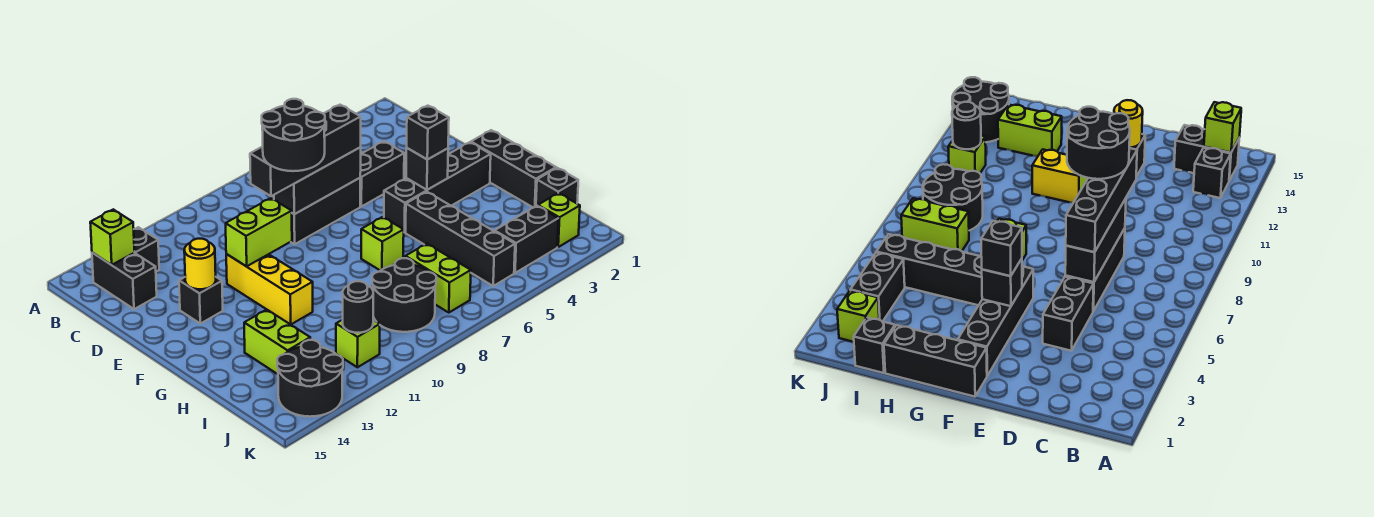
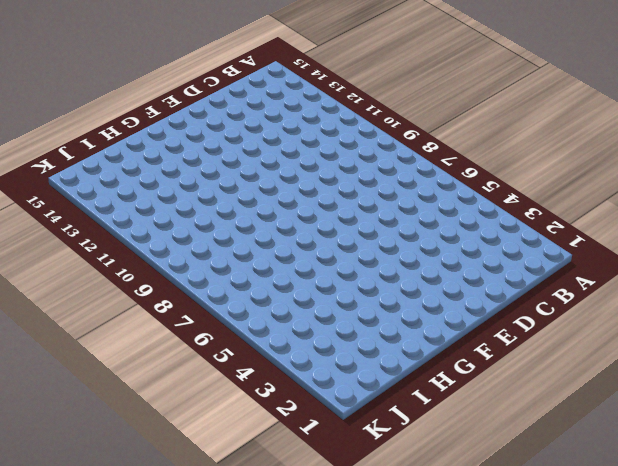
none -> black brick B13 level 1
none -> black brick B14:C14 level 1
none -> black brick D4:D5 level 1

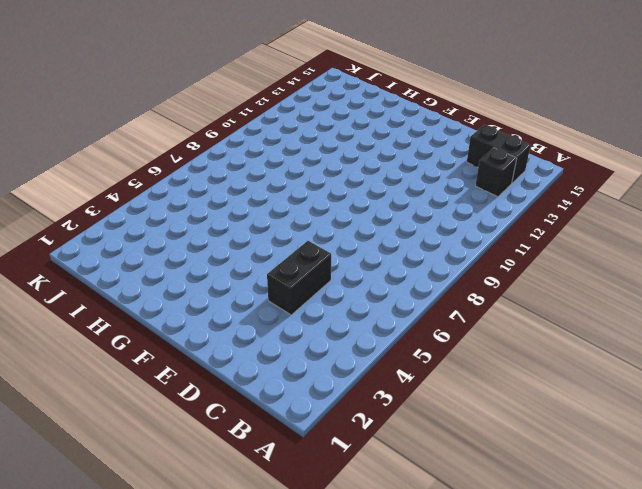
none -> black brick D6:D8 level 1
none -> yellow brick E11:G11 level 1
none -> black brick E13 level 1

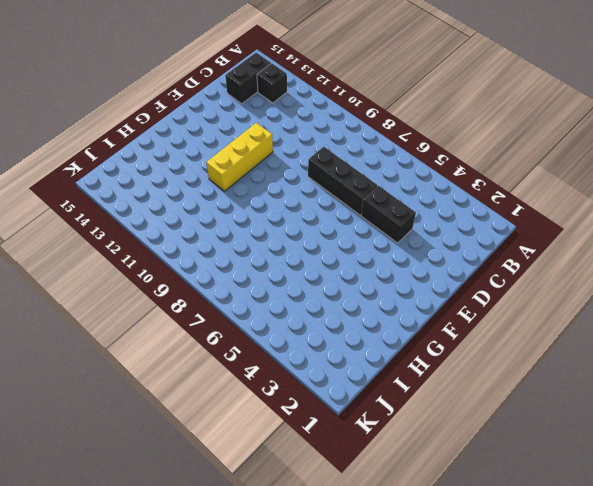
none -> black brick E13 level 1
none -> black brick F1:H1 level 1
none -> black brick F2:F5 level 1

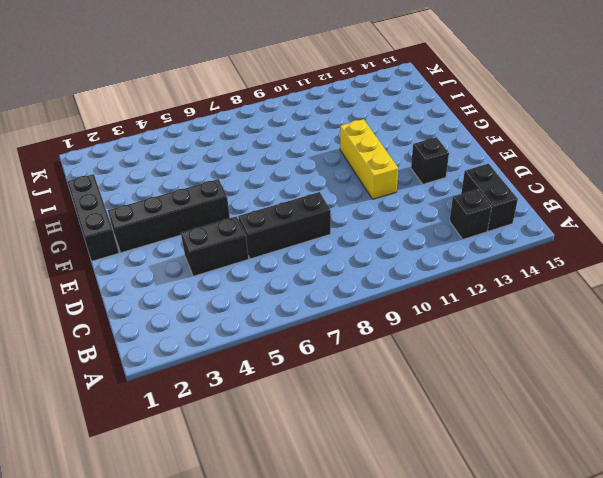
none -> black brick G5:J5 level 1
none -> lime brick G7 level 1
none -> lime brick H13:I13 level 1

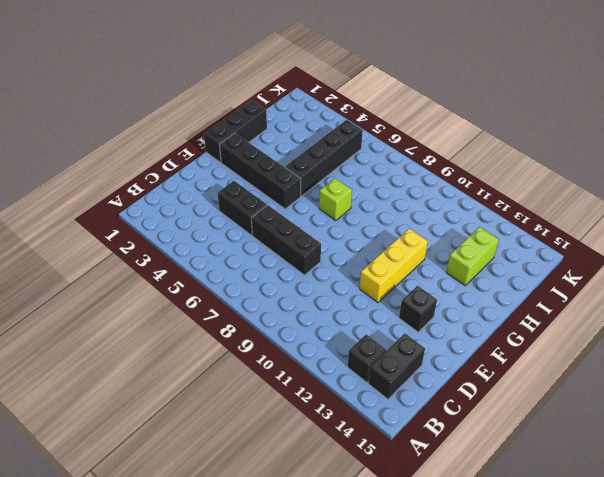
none -> black brick I1 level 1
none -> lime brick I7:J7 level 1
none -> black round brick I8:J9 level 1

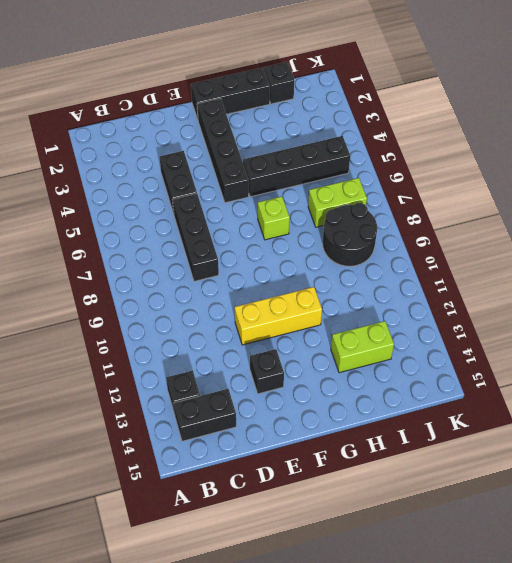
none -> lime brick J2 level 1
none -> black brick J3:J4 level 1
none -> lime brick J11 level 1

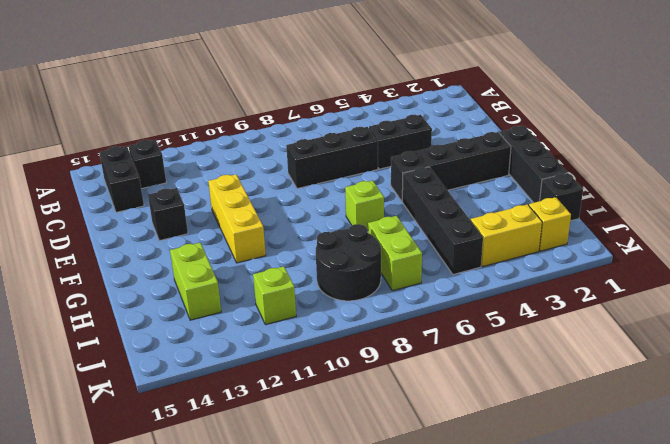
yellow brick J2 level 1 -> lime brick J2 level 1
yellow brick J3:J4 level 1 -> black brick J3:J4 level 1
none -> black round brick J13:K14 level 1
none -> lime brick B14 level 2
none -> black brick D6:D8 level 2

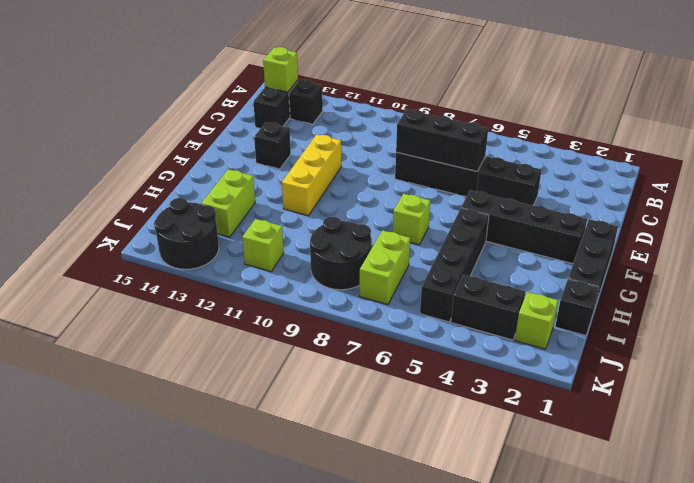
none -> lime brick E10:E11 level 2
none -> yellow round brick E13 level 2
none -> black brick F4 level 2

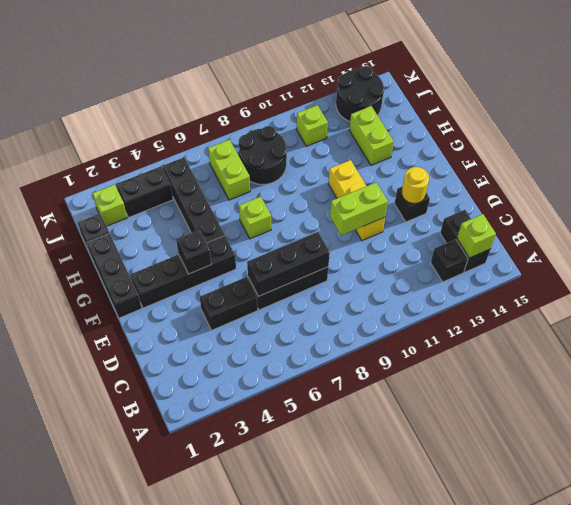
none -> black round brick J11 level 2
none -> black brick D6:D9 level 3
none -> black brick F4 level 3

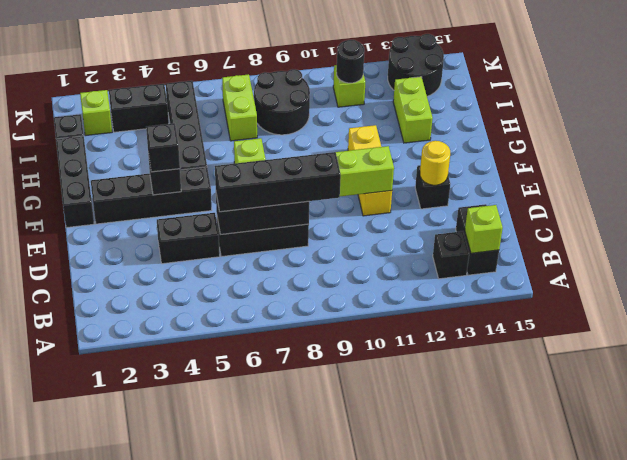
none -> black round brick D8:E9 level 4

